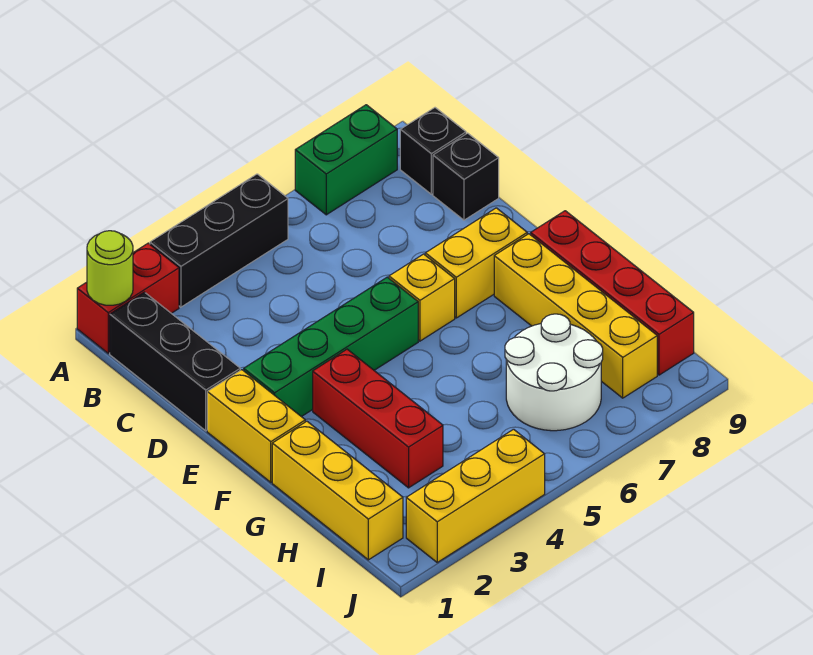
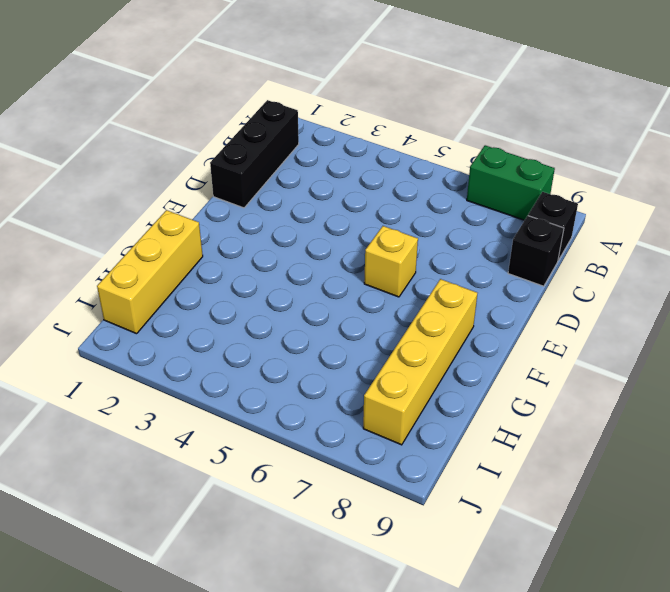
none -> red brick A1:A2 level 1
none -> black brick A3:A5 level 1
none -> yellow brick E1:F1 level 1

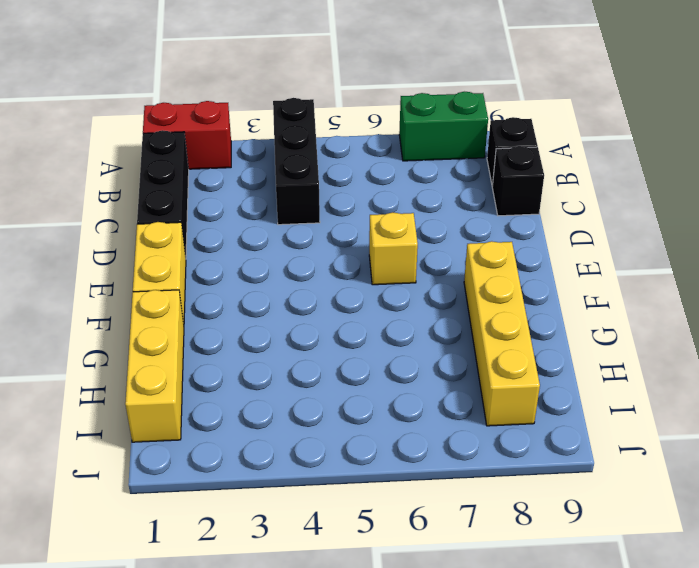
black brick A4:C4 level 1 -> black brick A3:A5 level 1
none -> green brick E2:E5 level 1
none -> yellow brick E7:E8 level 1
none -> red brick F3:H3 level 1

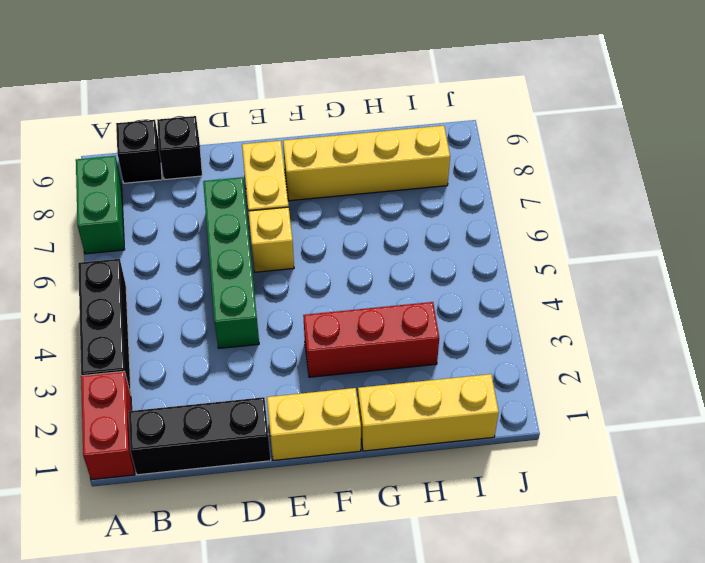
green brick D4:D7 level 1 -> green brick E2:E5 level 1
none -> red brick F9:I9 level 1
none -> white round brick H6:I7 level 1
none -> yellow brick J2:J4 level 1

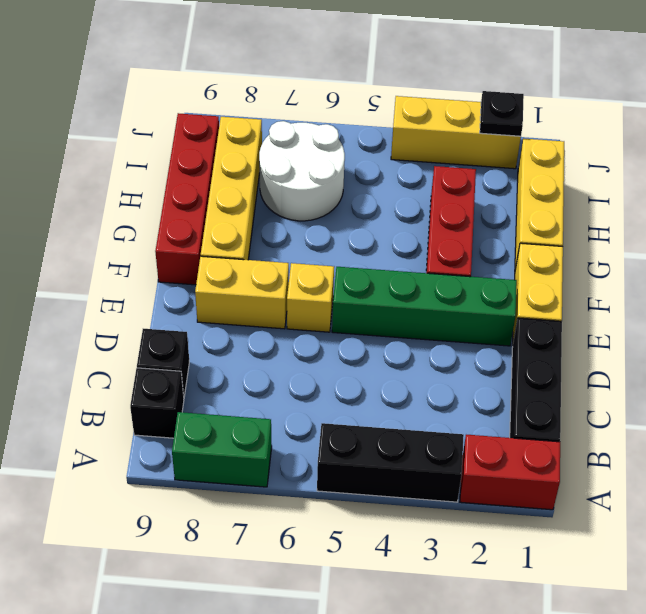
black plate J2 level 2 -> none
none -> lime round brick A1 level 2

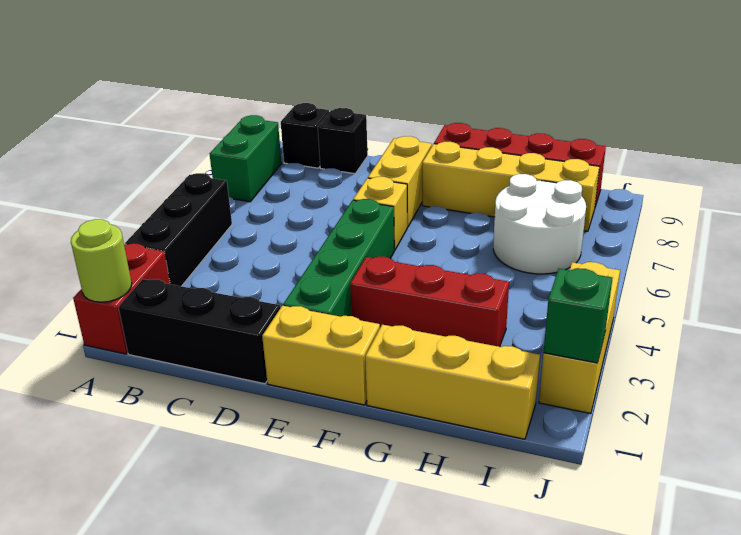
green brick J2 level 2 -> none

